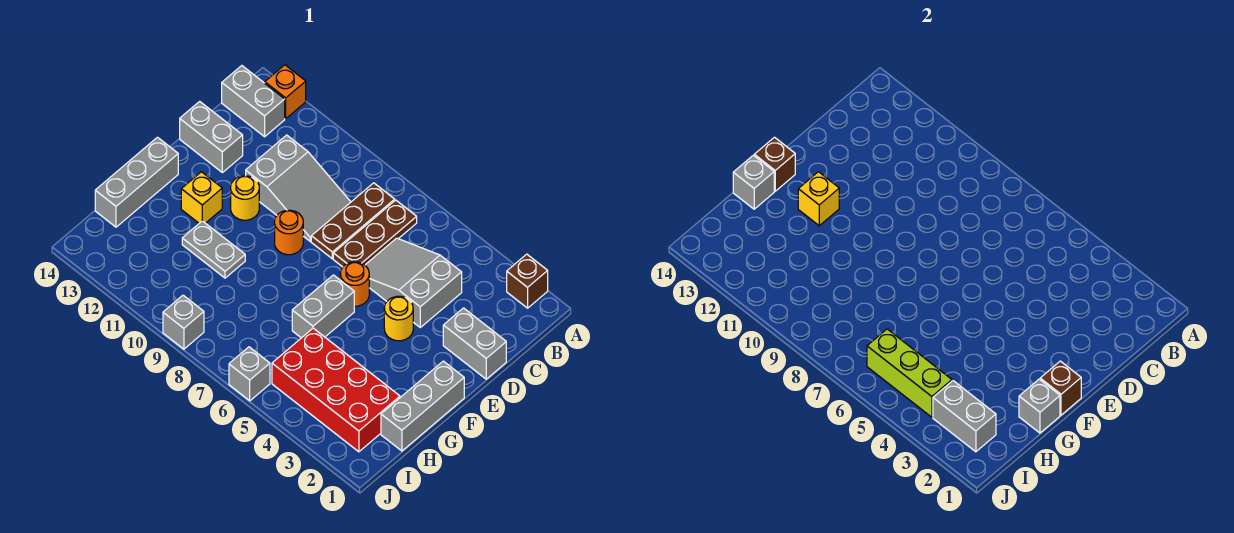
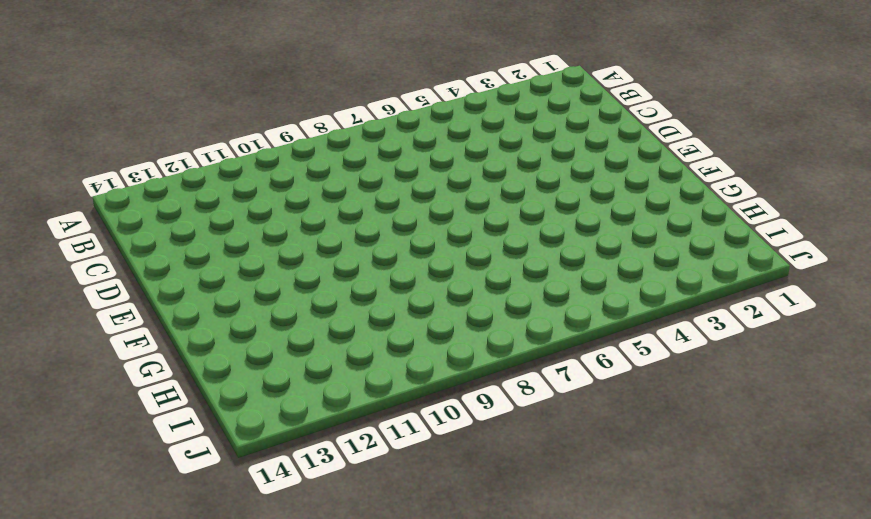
none -> brown brick A2 level 1
none -> orange brick A13 level 1
none -> brown plate B7:D7 level 1

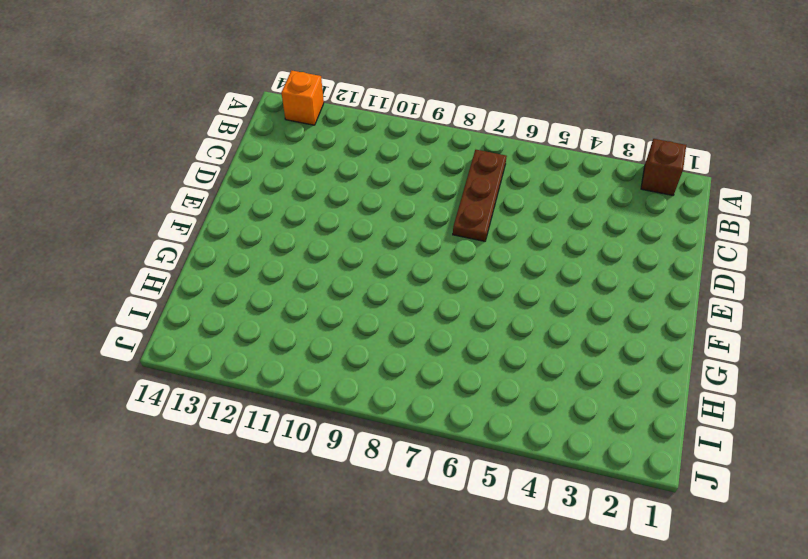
none -> brown plate B8:D8 level 1
none -> grey brick B13:B14 level 1
none -> grey slope C4:D6 level 1 top 4

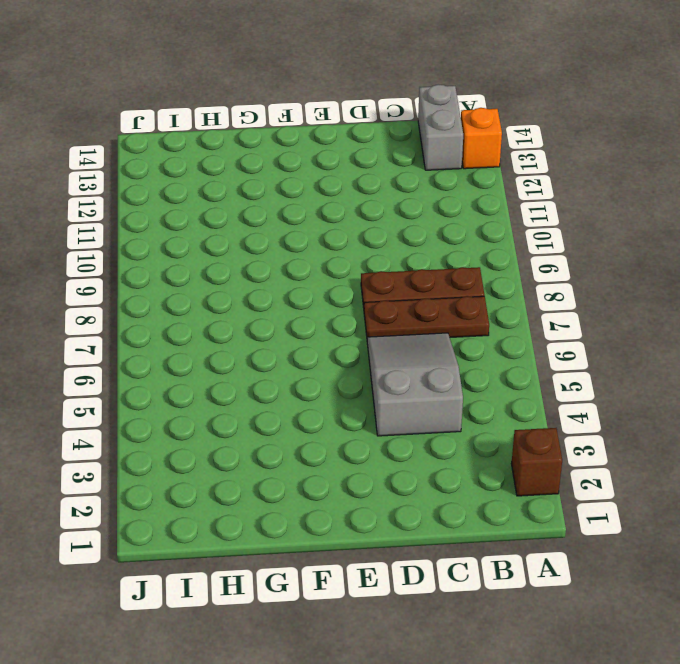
none -> grey slope C9:D11 level 1 top 11
none -> grey brick D1:D2 level 1
none -> grey brick D13:D14 level 1

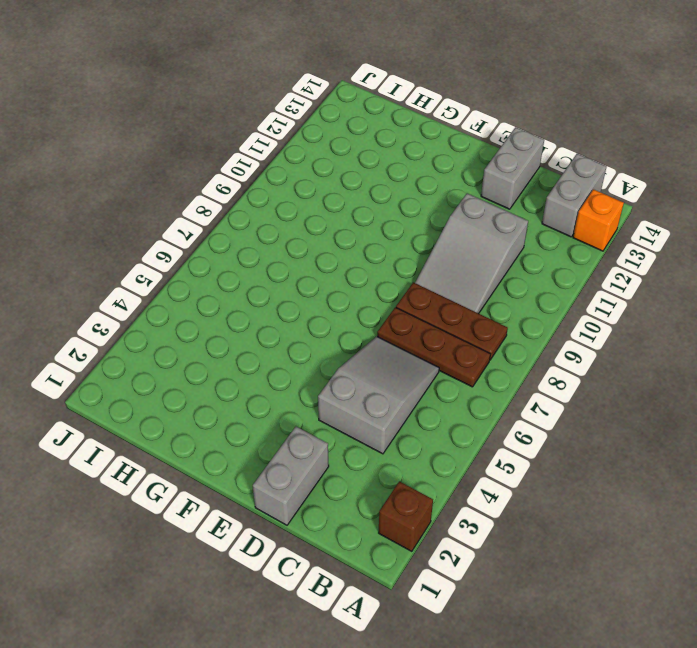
none -> yellow round brick E4 level 1
none -> orange round brick E6 level 1
none -> orange round brick E9 level 1

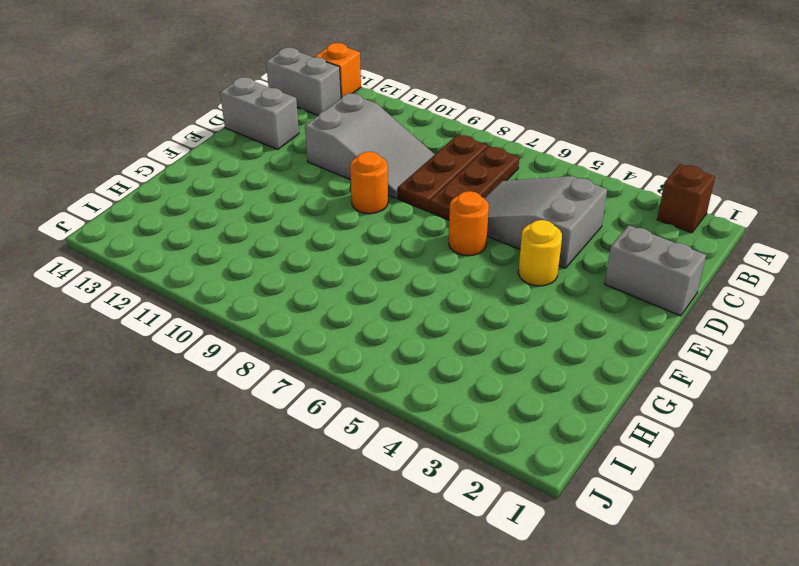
none -> yellow round brick E11 level 1
none -> grey brick F1:H1 level 1
none -> grey brick F6:G6 level 1

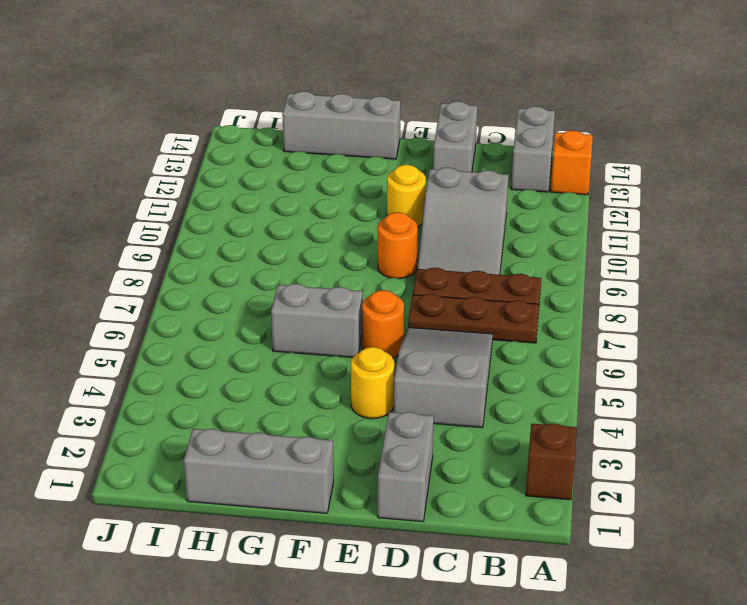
none -> yellow brick F12 level 1
none -> grey plate G10:G11 level 1
none -> red brick H2:I5 level 1

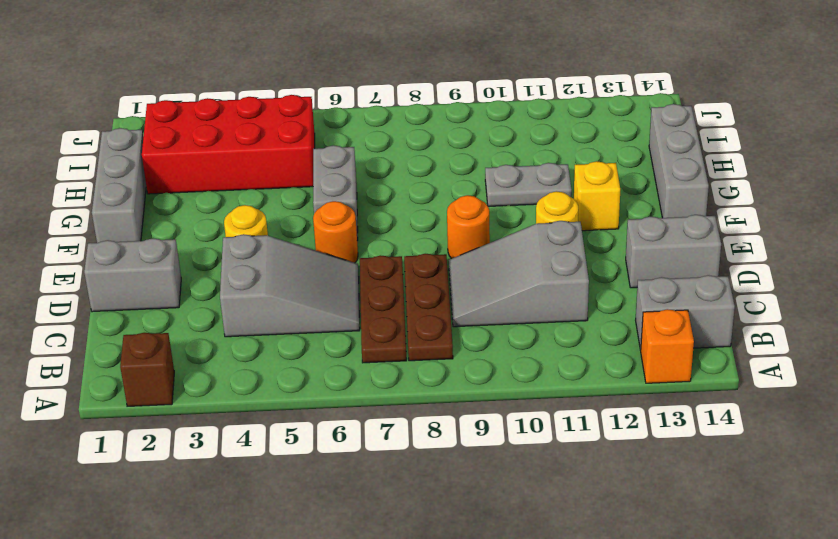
none -> grey brick J6 level 1
none -> grey brick J9 level 1
none -> brown brick F1 level 2

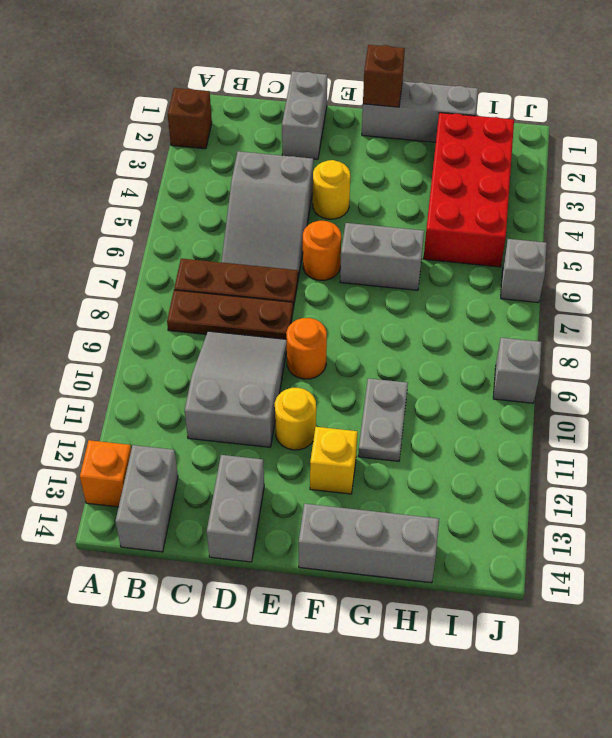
none -> yellow brick F12 level 2
none -> brown brick F14 level 2
none -> grey brick G1 level 2

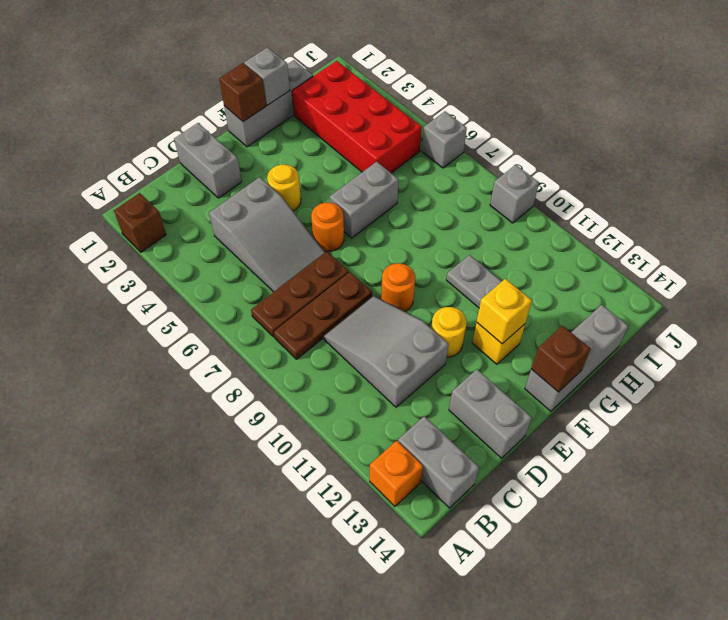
none -> grey brick G14 level 2
none -> grey brick I2:I3 level 2
none -> lime brick I4:I6 level 2

